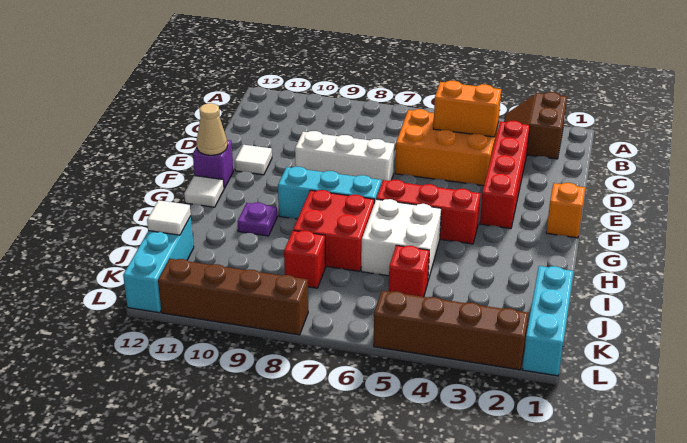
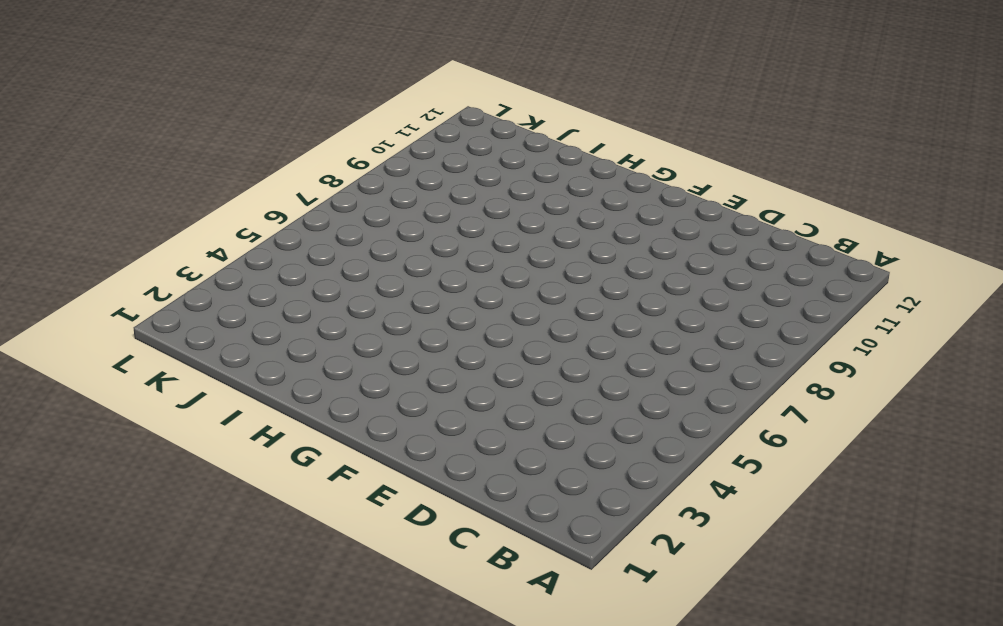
none -> brown slope A2:B3 level 1 top 2
none -> red brick C3:F3 level 1
none -> orange brick C4:D6 level 1

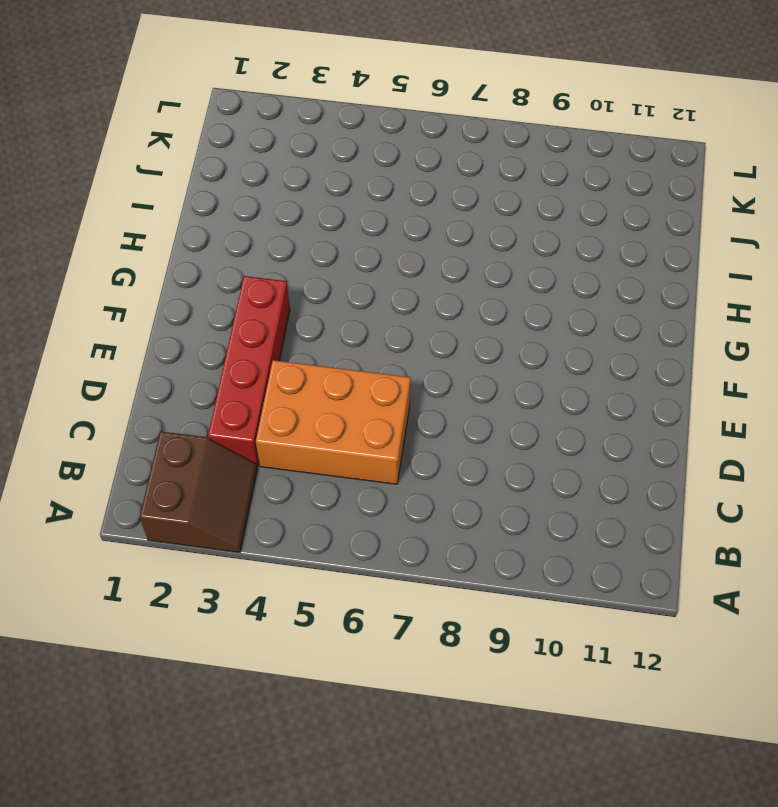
none -> white brick E7:E9 level 1
none -> white tile E11 level 1
none -> orange brick F1 level 1

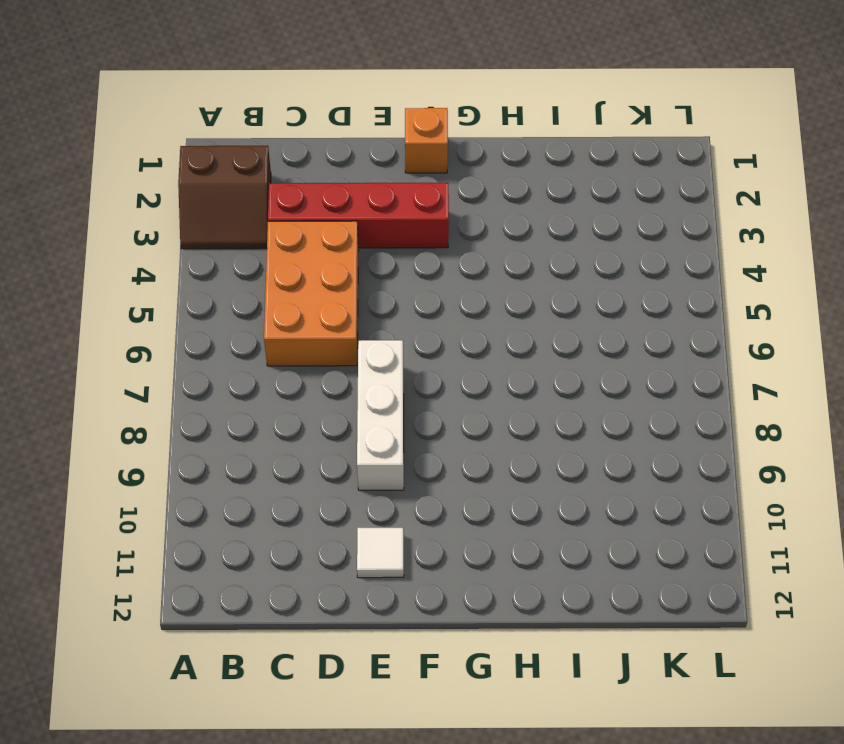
none -> purple brick F12 level 1
none -> red brick G4:G6 level 1
none -> cyan brick G7:G9 level 1

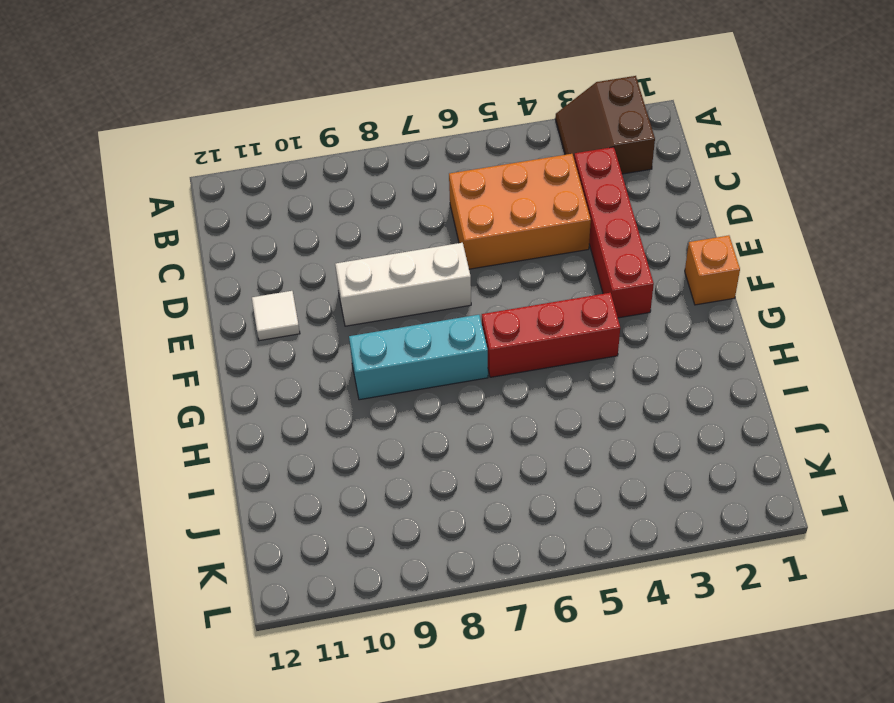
none -> purple brick F12 level 1
none -> white tile G12 level 1
none -> white brick H5:I6 level 1

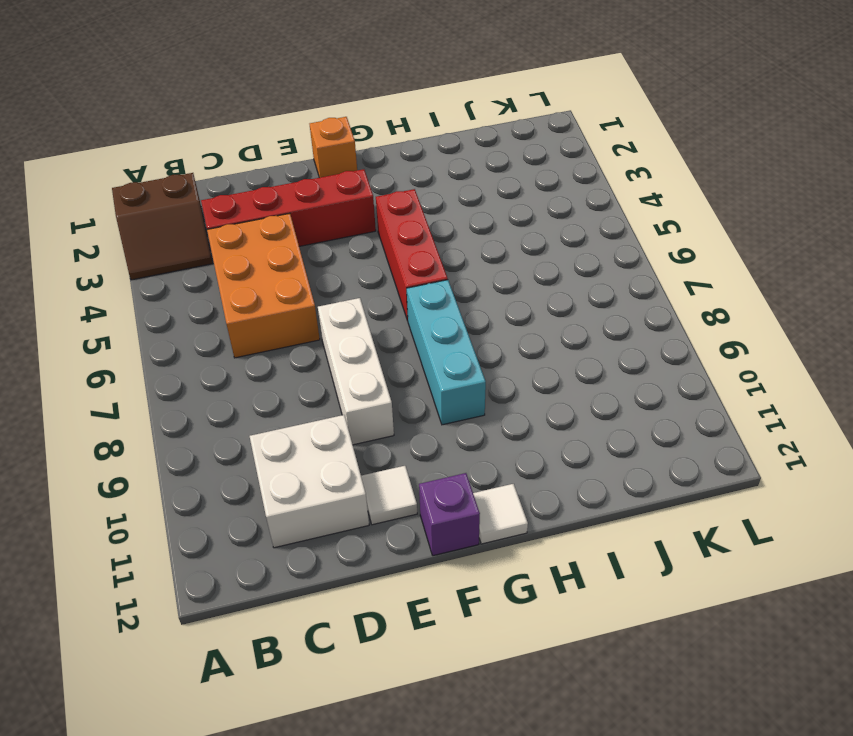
white brick C10:D11 level 1 -> white brick H5:I6 level 1
none -> red brick H7:I8 level 1
none -> purple plate H10 level 1
none -> cyan brick J1:L1 level 1

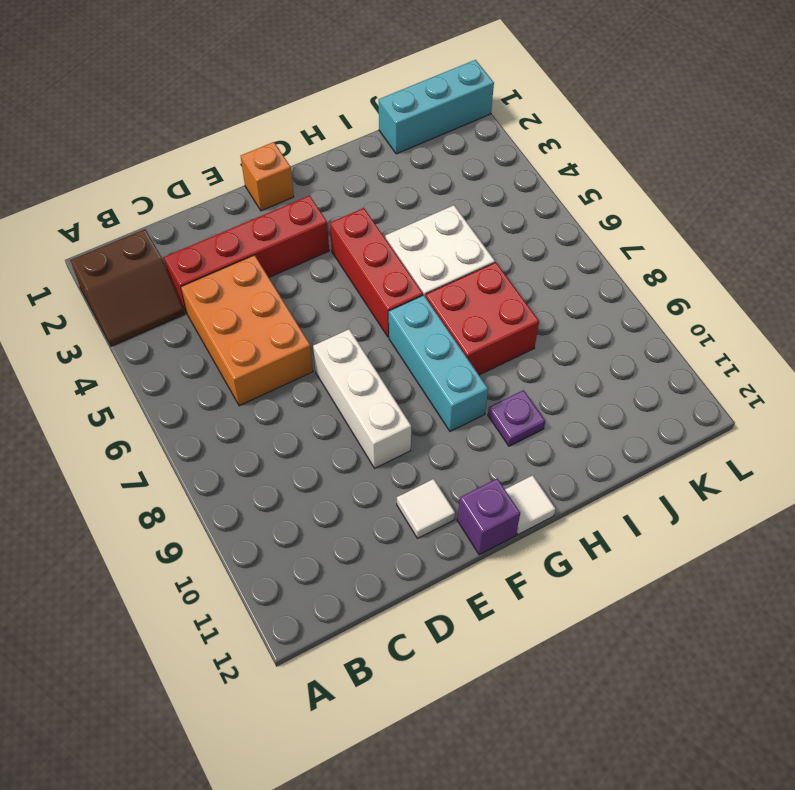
none -> red brick J5 level 1
none -> red brick J8 level 1
none -> cyan brick J12:L12 level 1

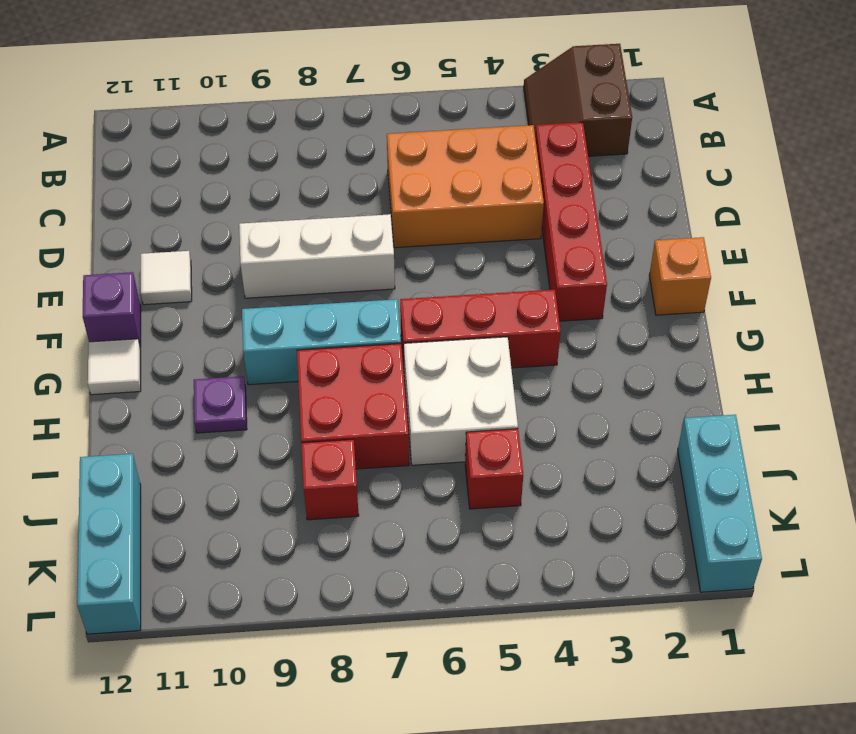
none -> brown brick L2:L5 level 1
none -> brown brick L8:L11 level 1
none -> orange brick C4:C5 level 2

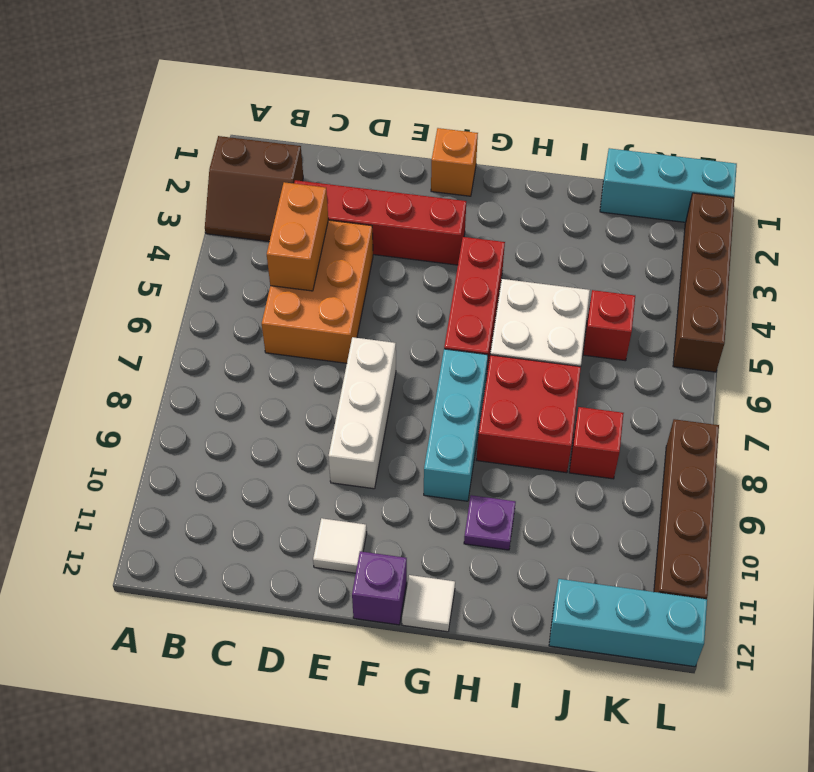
none -> tan cone F12 level 2
none -> white tile J12 level 2

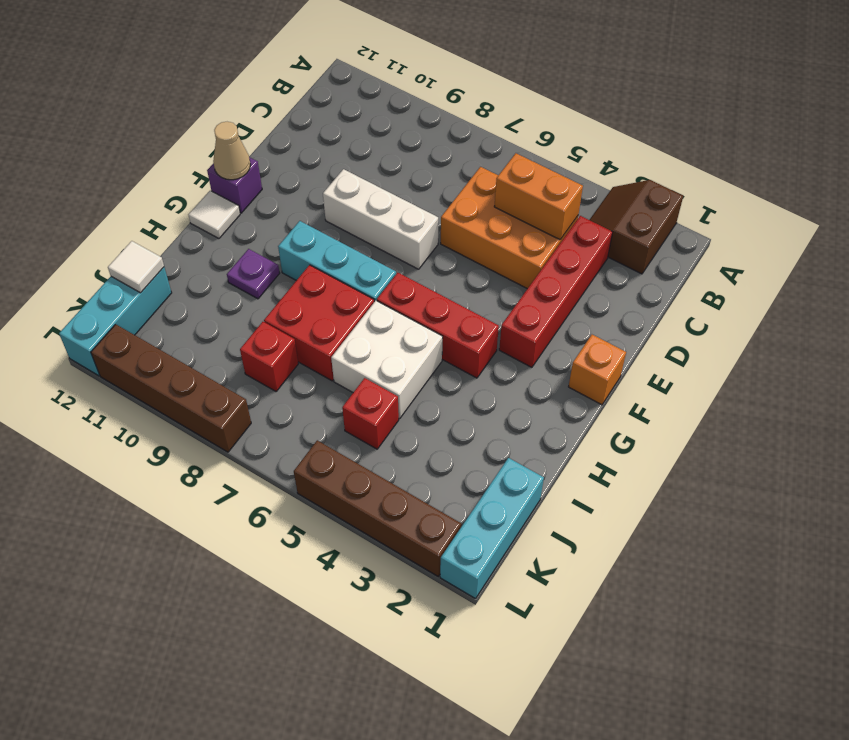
none -> white tile E11 level 1

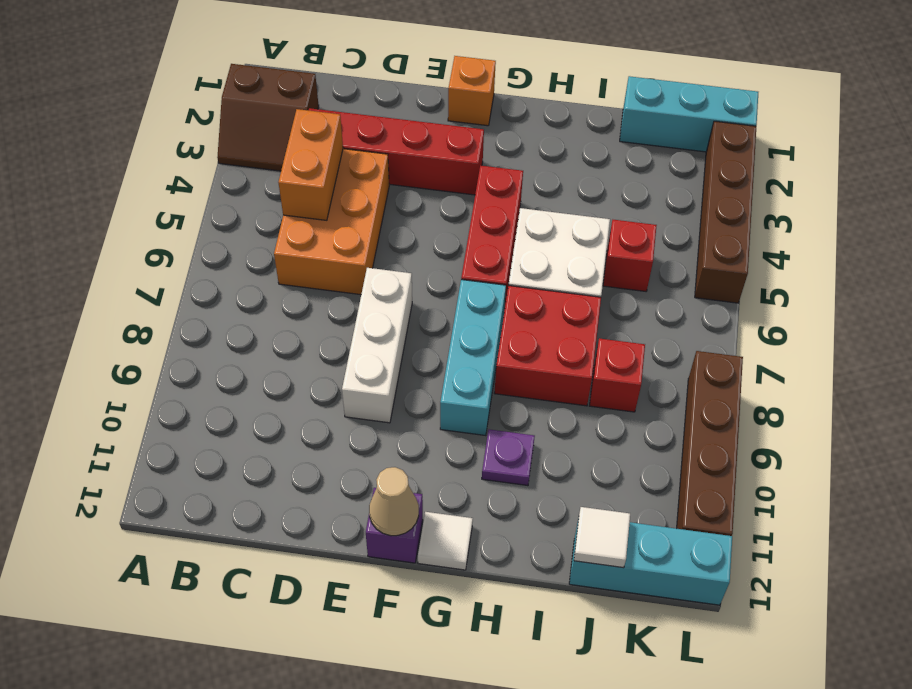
none -> white tile E11 level 1

